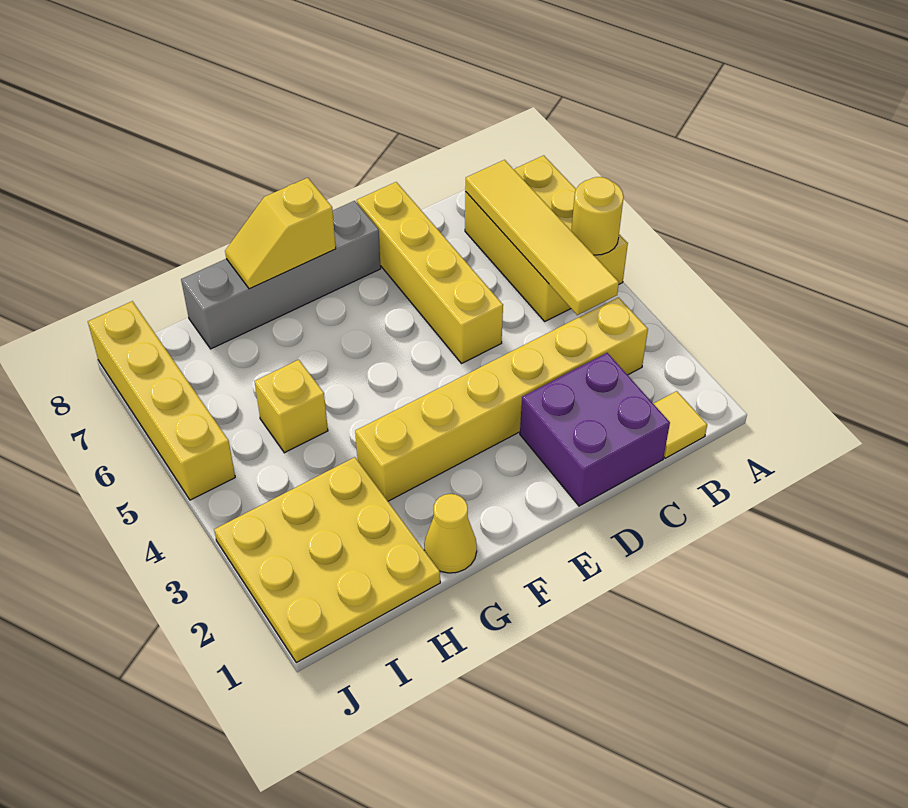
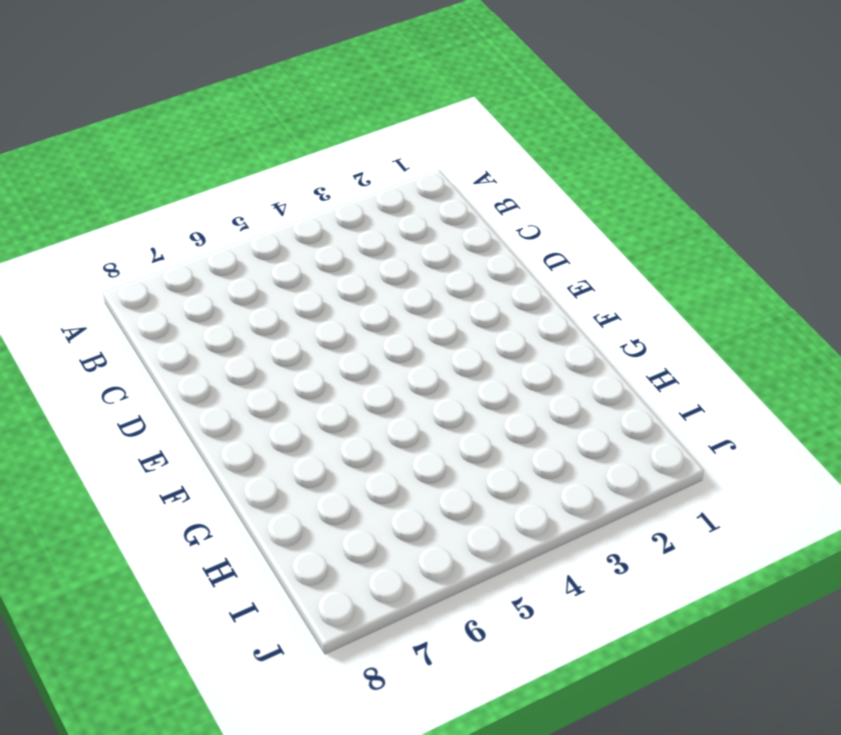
none -> yellow brick A5:B7 level 1
none -> yellow tile B1 level 1
none -> yellow brick B3:G3 level 1

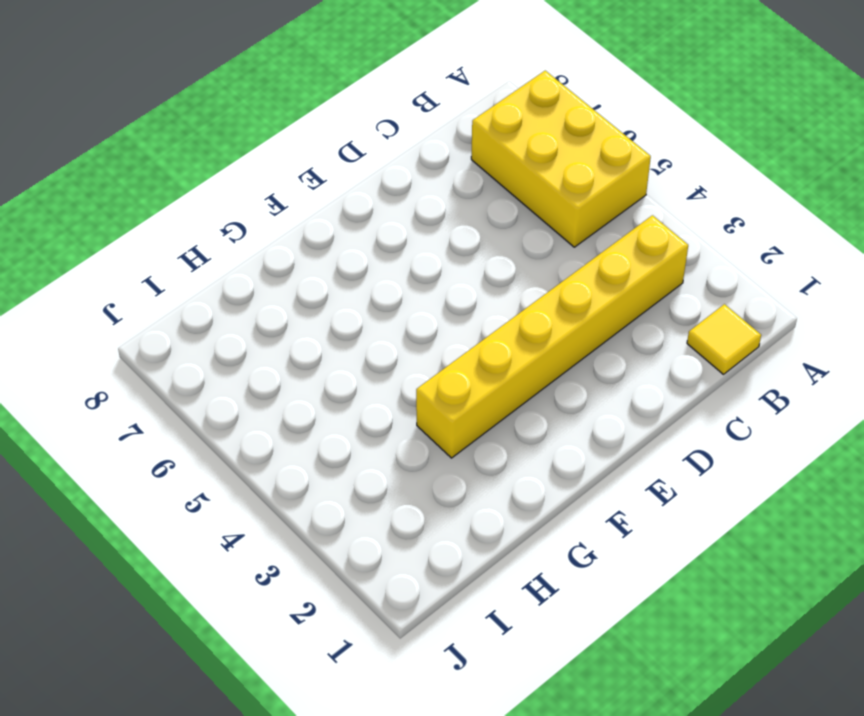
none -> purple brick C1:D2 level 1
none -> yellow brick D5:D8 level 1
none -> grey brick E8:H8 level 1

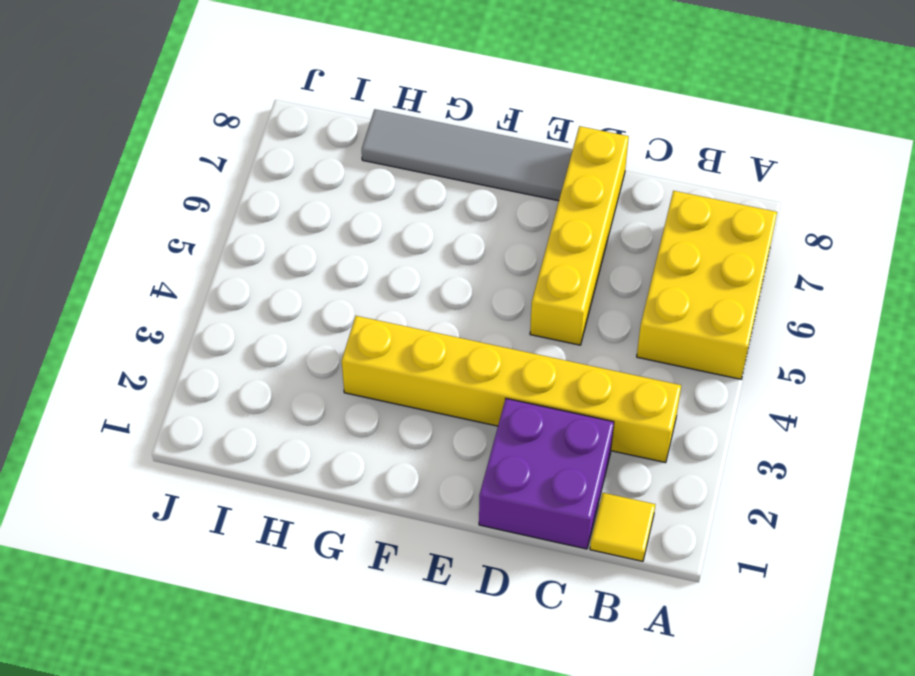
grey tile E8:H8 level 1 -> grey brick E8:H8 level 1
none -> yellow cone G1 level 1
none -> yellow plate H1:J3 level 1
none -> yellow brick H5 level 1

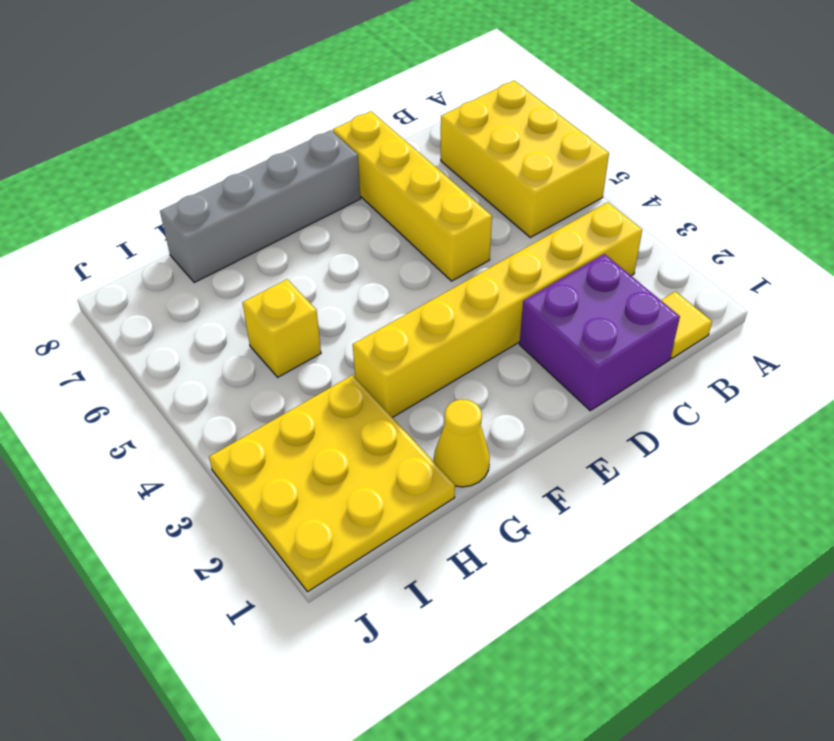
none -> yellow brick J5:J8 level 1
none -> yellow round brick A5 level 2
none -> yellow tile B4:B7 level 2

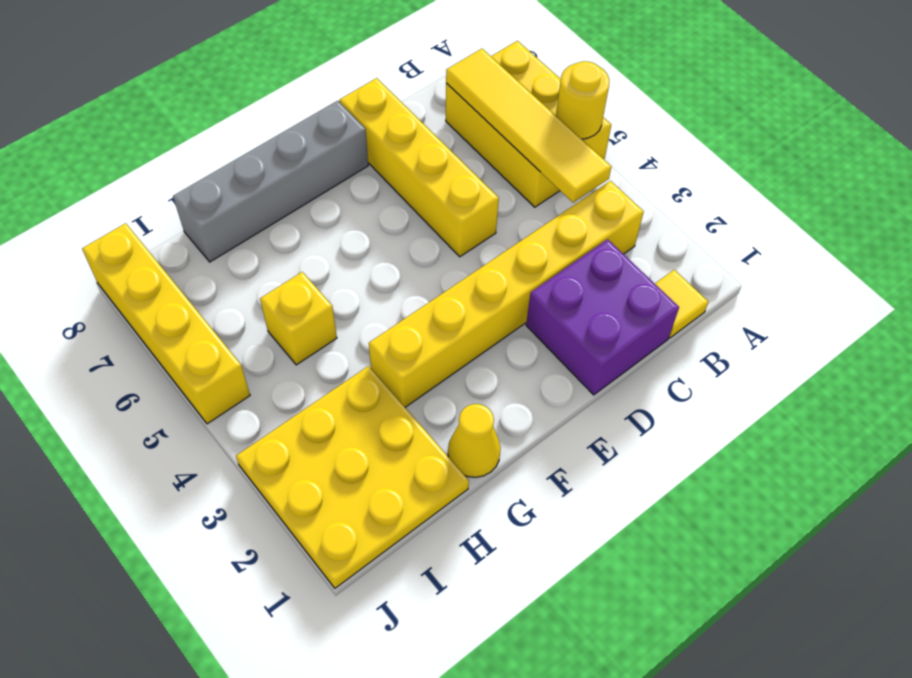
none -> yellow slope F8:G8 level 2 top F

